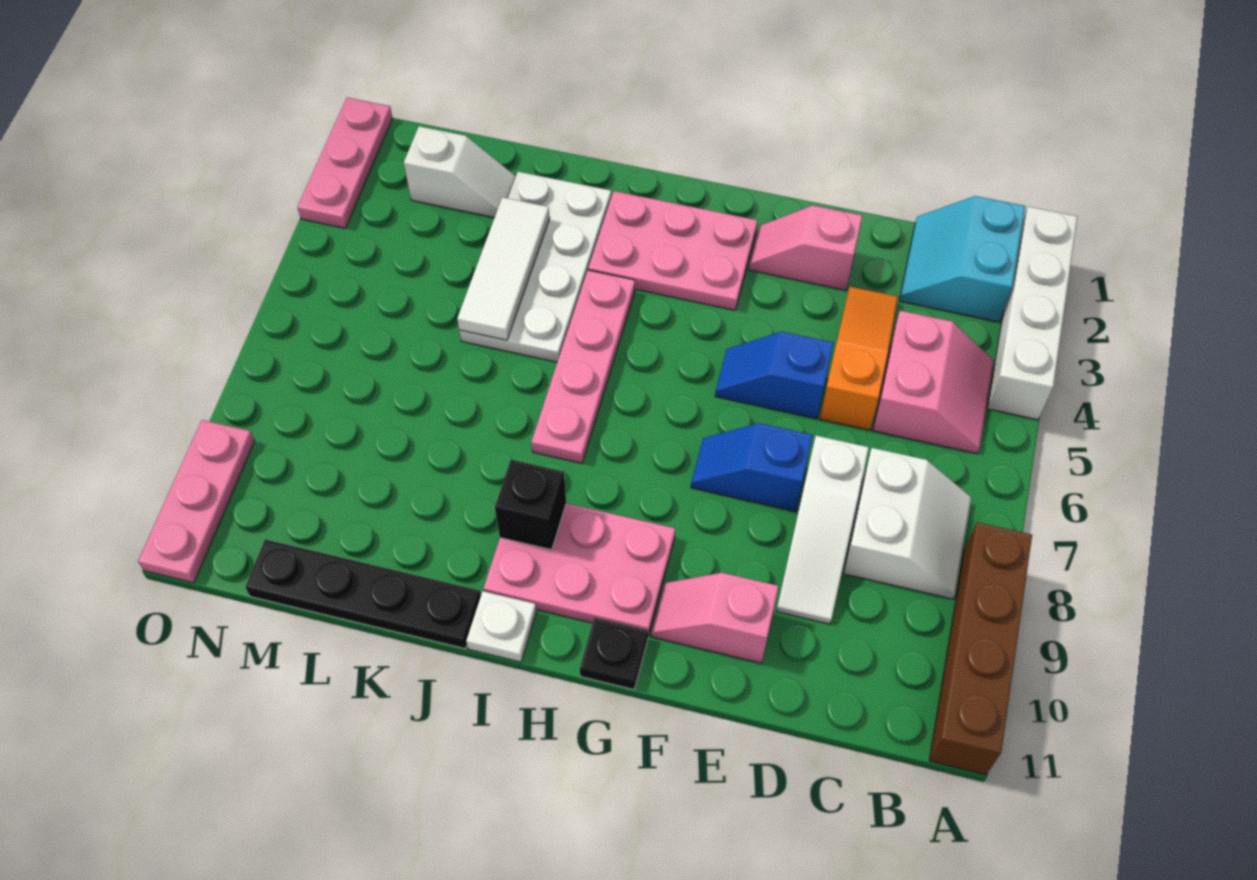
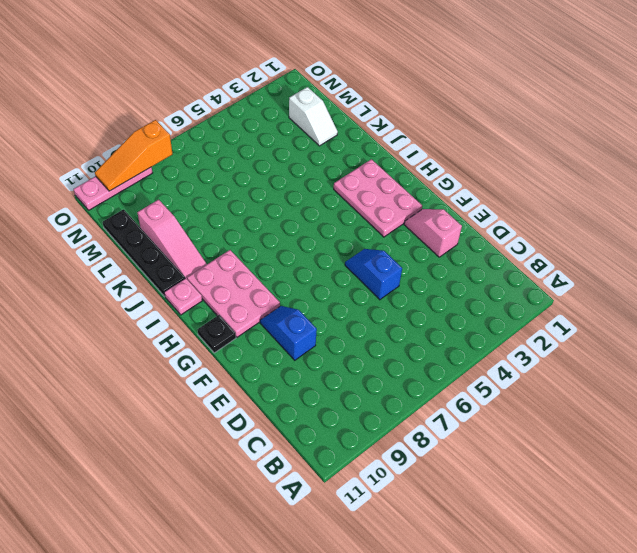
blue slope E9:F9 level 1 top E -> blue slope E7:F7 level 1 top E
pink plate I11 level 1 -> white plate I11 level 1
pink slope J10:L10 level 1 top L -> none
orange slope O8:O10 level 2 top 8 -> orange slope D3:D5 level 1 top 5
none -> white brick A1:A4 level 1
none -> brown brick A8:A11 level 1
none -> cyan slope B1:C2 level 1 top B

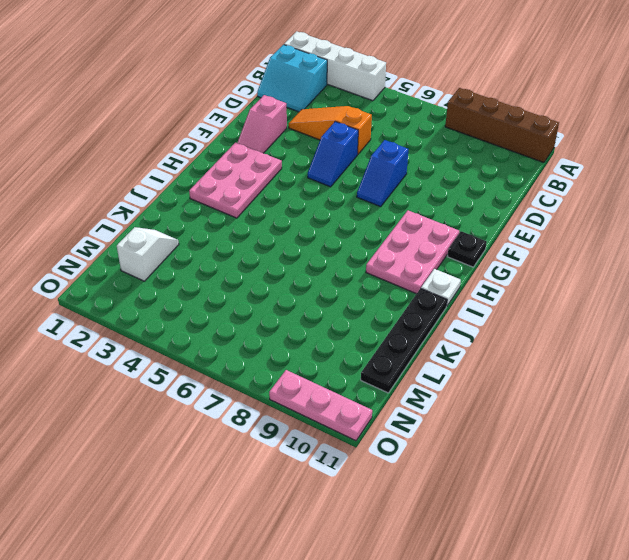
none -> pink slope B4:C5 level 1 top C
none -> white slope B7:C8 level 1 top C
none -> white slope D7:D9 level 1 top 7

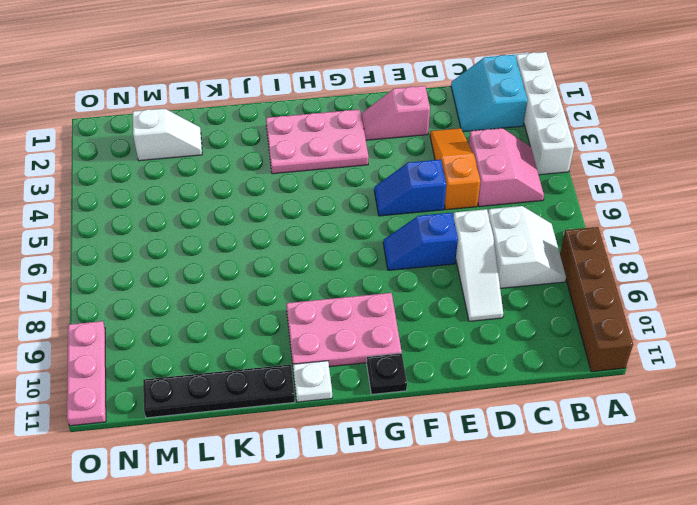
none -> pink slope E10:F10 level 1 top E
none -> pink plate I4:I7 level 1
none -> white plate J2:K5 level 1

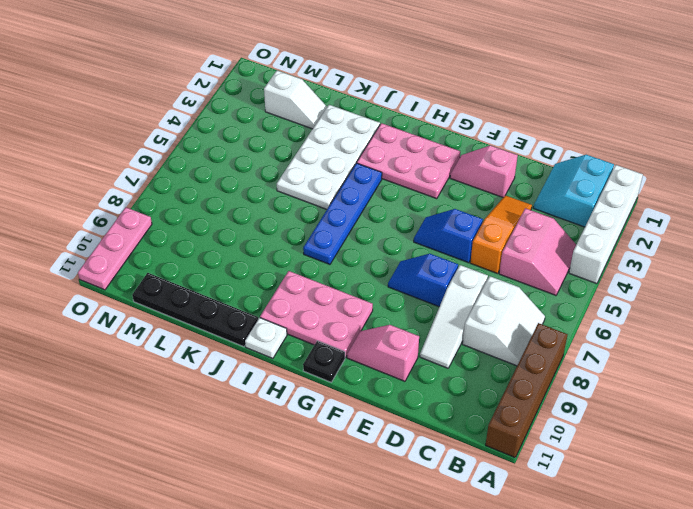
blue plate I4:I7 level 1 -> pink plate I4:I7 level 1
none -> pink plate O1:O3 level 1
none -> black brick I9 level 2
none -> white tile K3:K5 level 2

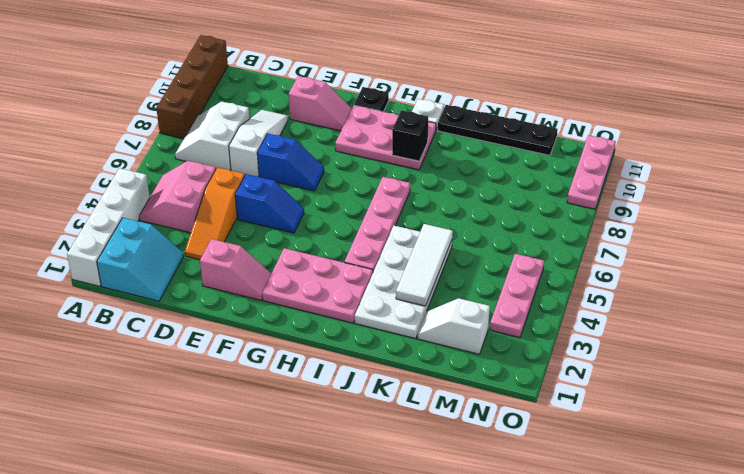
pink plate N3:N5 level 1 -> pink plate O1:O3 level 1

